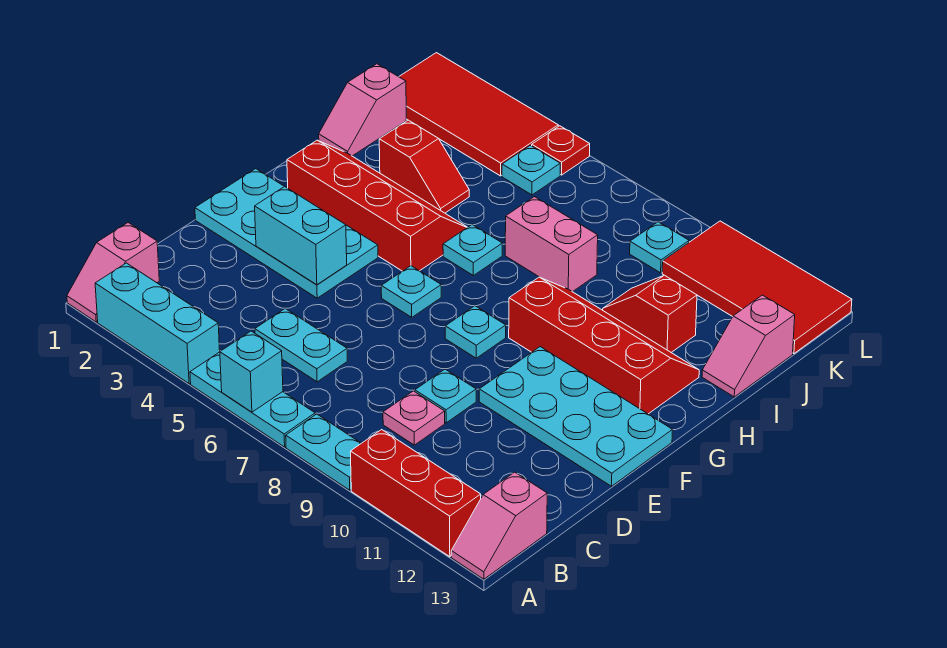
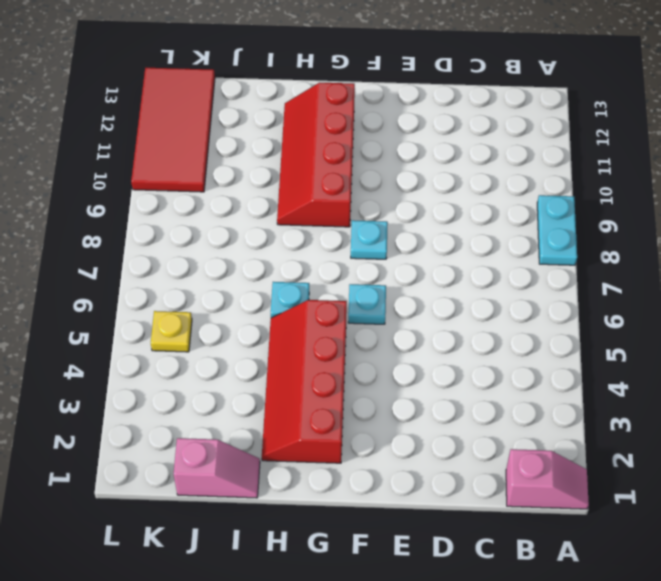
yellow plate K5 level 1 -> cyan plate K5 level 1
none -> cyan brick A2:A4 level 1
none -> cyan plate A5:A7 level 1
none -> red brick A10:A12 level 1

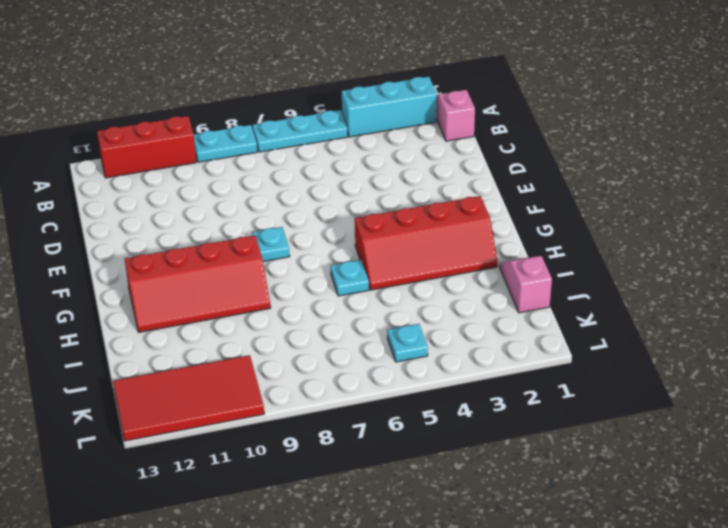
none -> pink slope A13:B13 level 1 top B
none -> cyan plate C5:C6 level 1
none -> pink plate C9 level 1

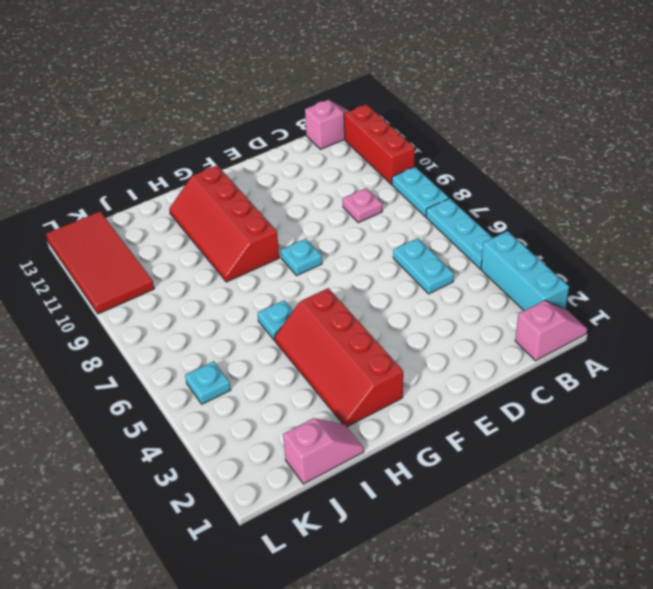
none -> cyan plate D9 level 1
none -> cyan plate E1:F4 level 1
none -> cyan plate E10:F13 level 1

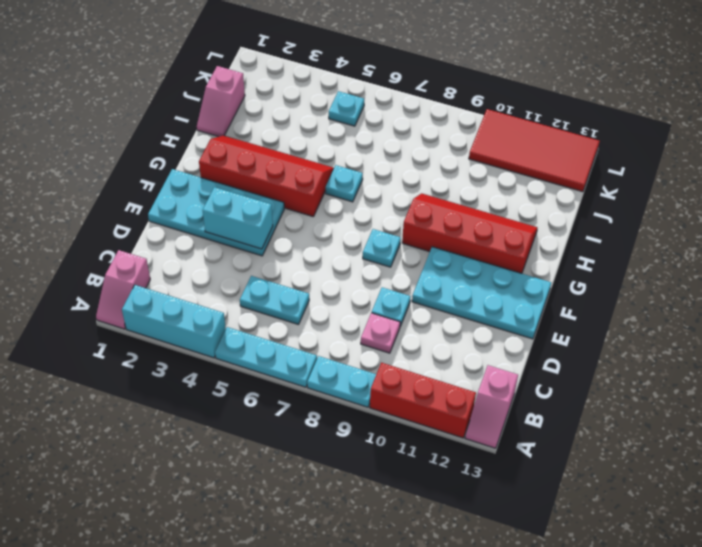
none -> cyan plate F6 level 1
none -> red slope I3:I4 level 1 top 3
none -> pink brick I7:I8 level 1

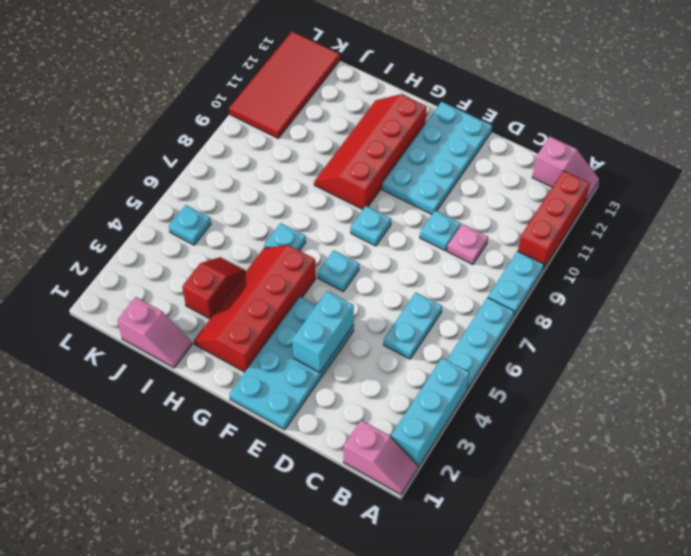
none -> pink brick I7:I8 level 1
none -> red slope I10:I11 level 1 top 11
none -> pink slope I13:J13 level 1 top J

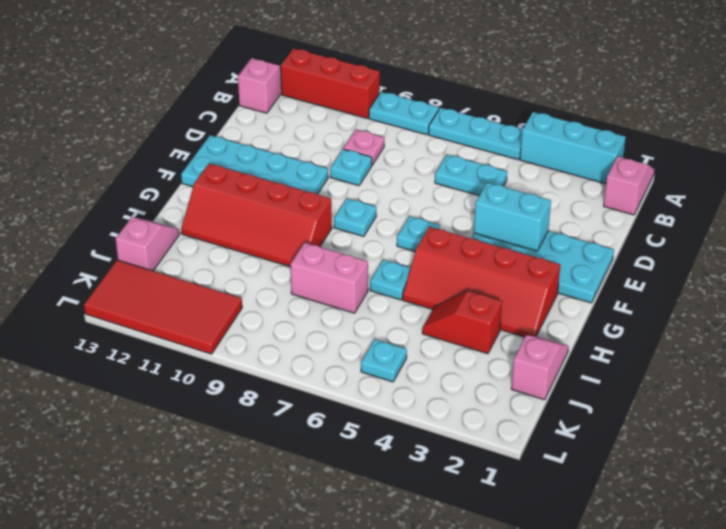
none -> red slope I10:I11 level 1 top 11
none -> red tile K1:L4 level 1
none -> cyan plate K9 level 1

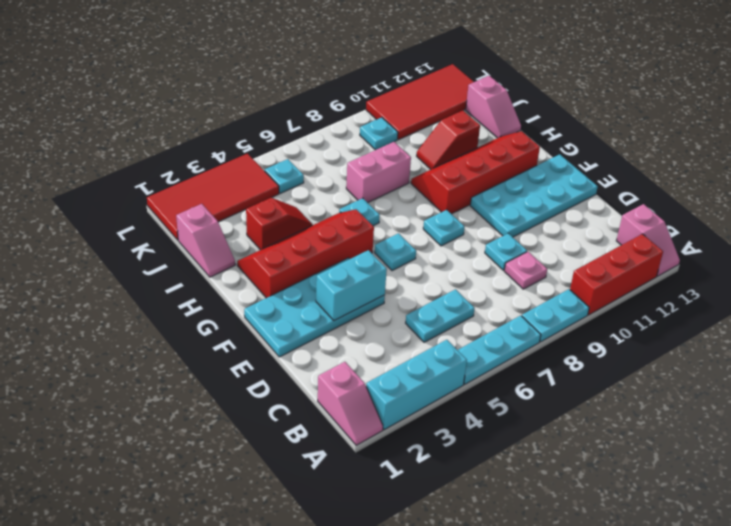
none -> red plate L5 level 1
none -> cyan brick A6 level 2

